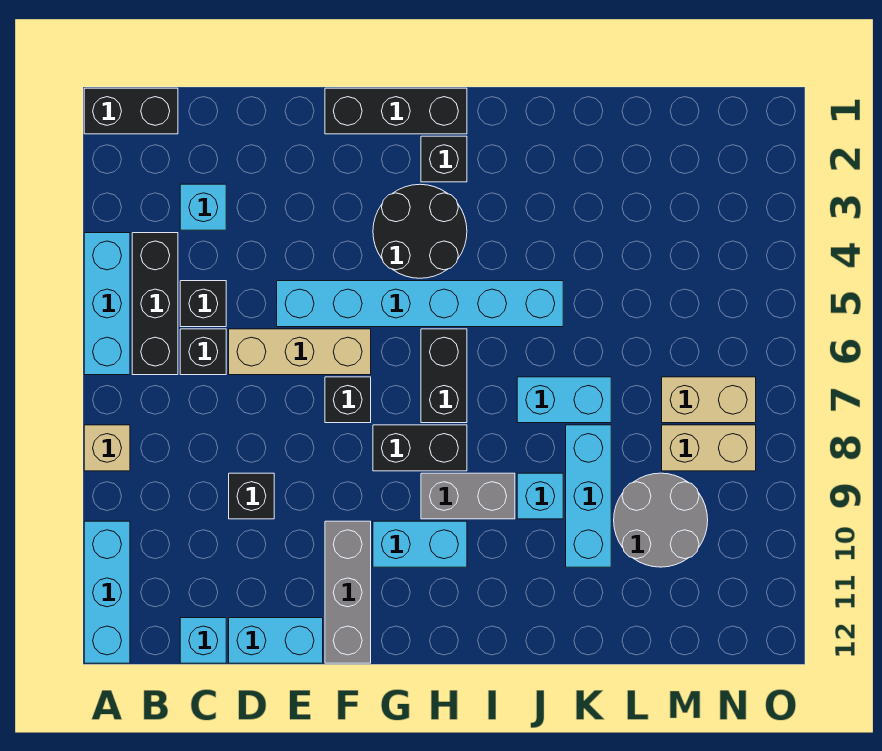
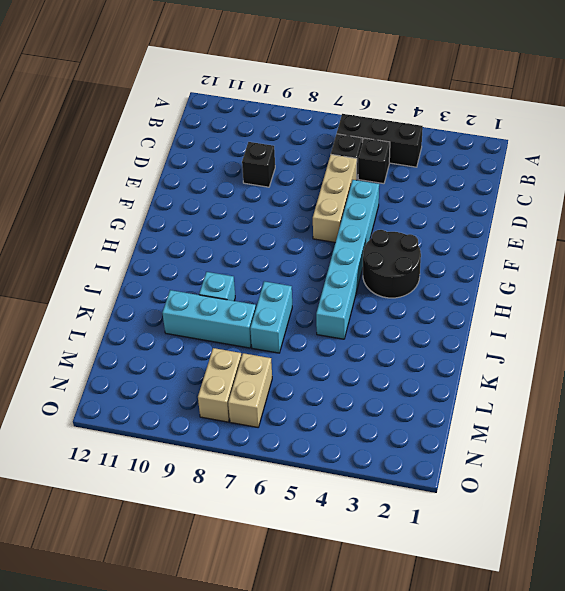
none -> black brick A1:B1 level 1
none -> cyan brick A4:A6 level 1
none -> tan brick A8 level 1

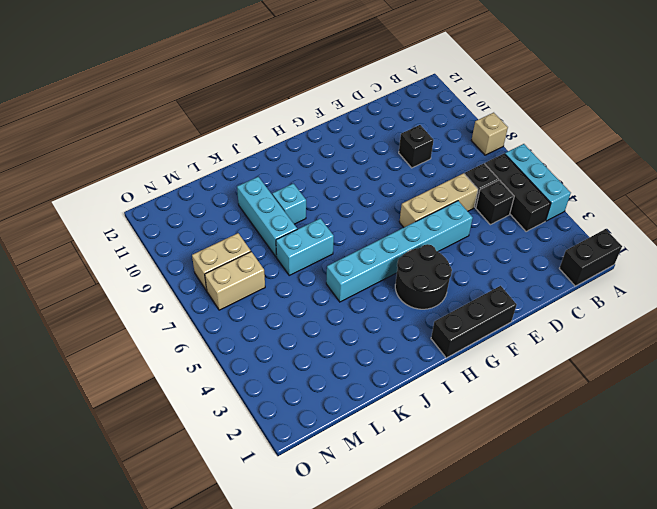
none -> cyan brick A10:A12 level 1
none -> cyan brick C3 level 1
none -> cyan brick C12 level 1

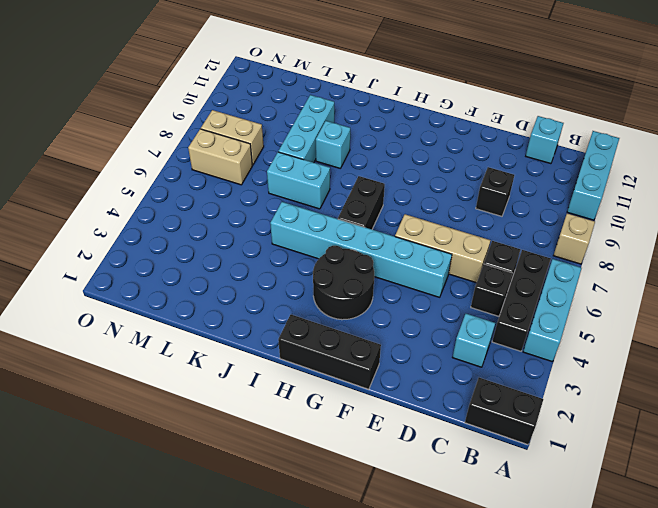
none -> cyan brick D12:E12 level 1
none -> black brick F7 level 1
none -> grey brick F10:F12 level 1

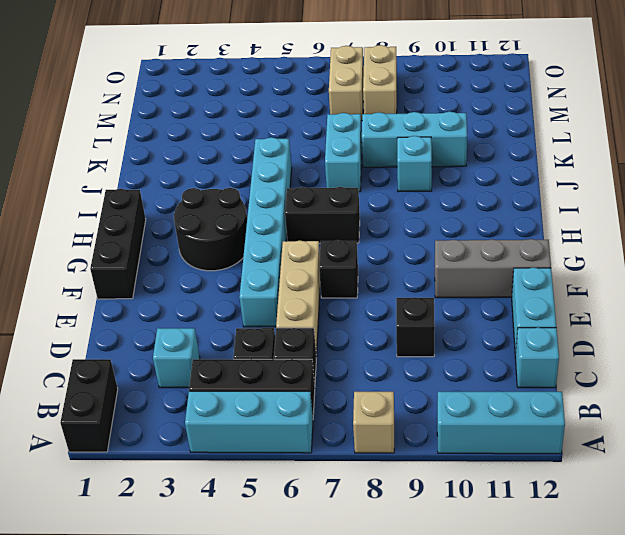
none -> black brick G8:H8 level 1
none -> cyan brick G10:H10 level 1
none -> black brick H2 level 1

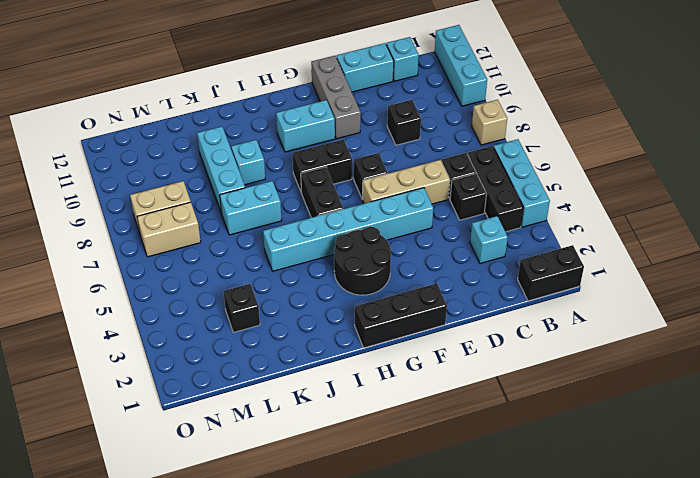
black brick L3 level 1 -> black brick H2 level 1
none -> grey brick H9:I9 level 1
none -> grey round brick L9:M10 level 1

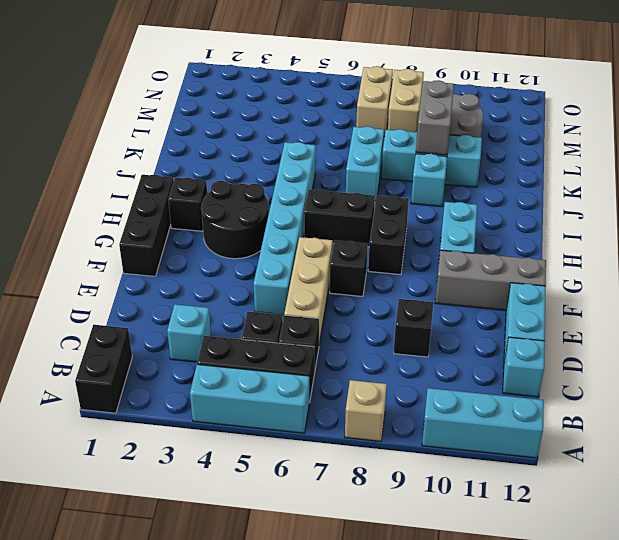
grey brick K9:L9 level 2 -> grey brick H9:I9 level 1

